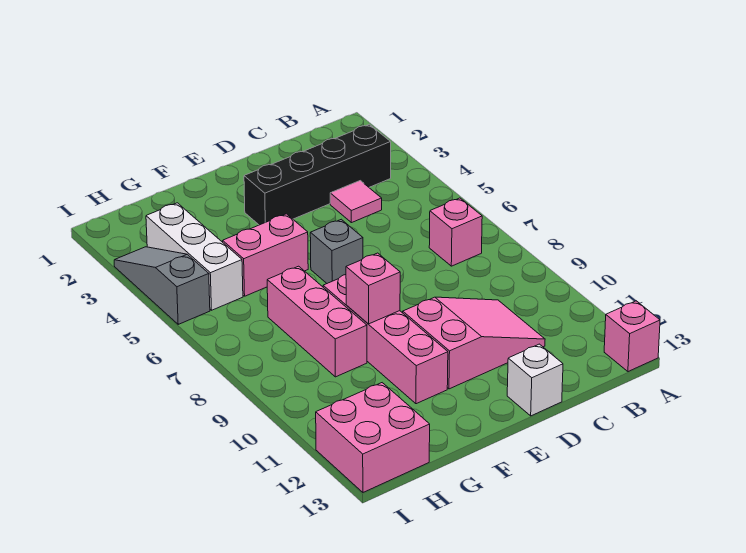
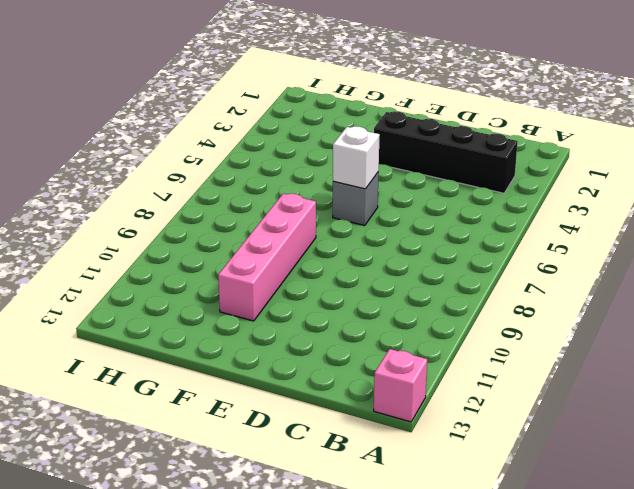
white brick E6 level 2 -> white brick D13 level 1
none -> pink brick B7 level 1
none -> pink tile C4 level 1
none -> pink slope C10:E11 level 1 top E

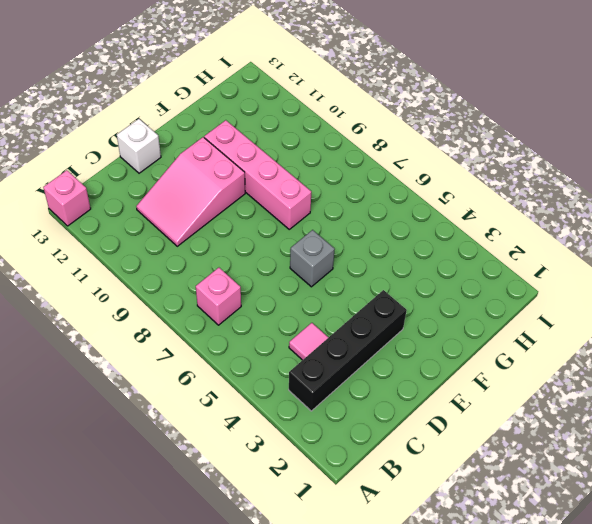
none -> pink brick F5:G5 level 1
none -> pink brick G7:G9 level 1
none -> white brick H3:H5 level 1

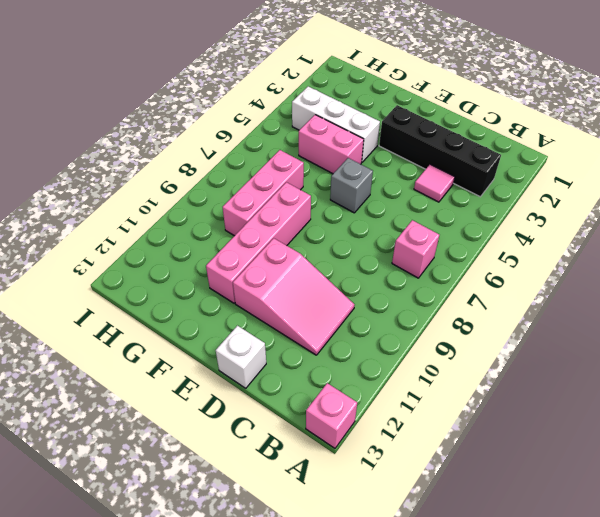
white brick F4:H4 level 1 -> white brick H3:H5 level 1
none -> pink brick H12:I13 level 1
none -> grey slope I3:I5 level 1 top 5
none -> pink brick F9 level 2

